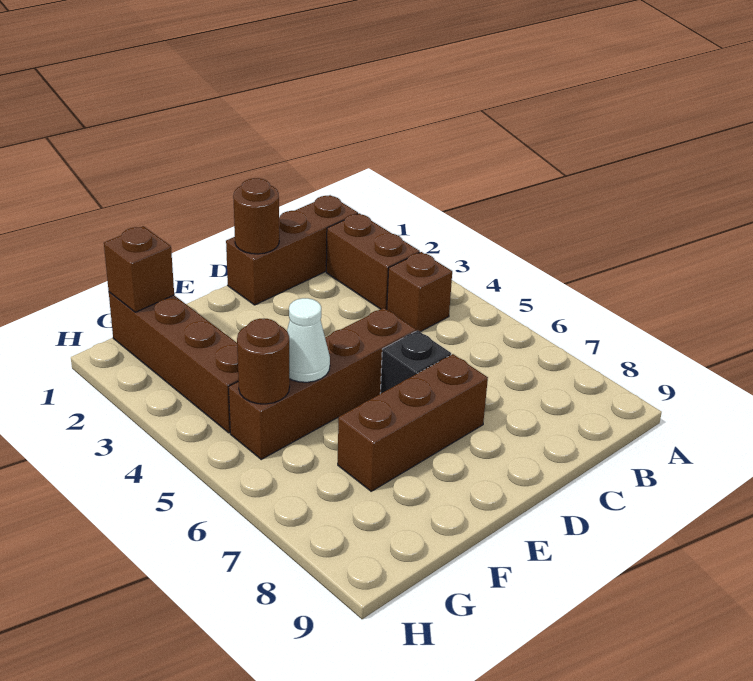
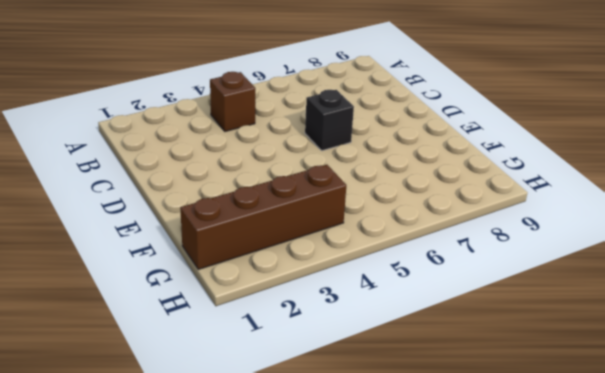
none -> brown brick B1:D1 level 1
none -> brown brick B2:B3 level 1

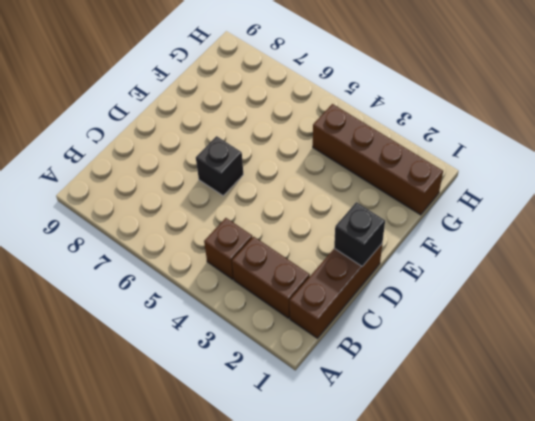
black brick D1 level 2 -> brown round brick D1 level 2
none -> brown brick D5:G5 level 1
none -> brown brick D7:F7 level 1

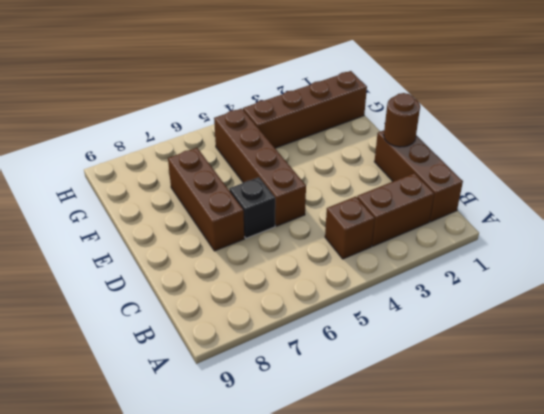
none -> white cone F5 level 2
none -> brown brick G1 level 2

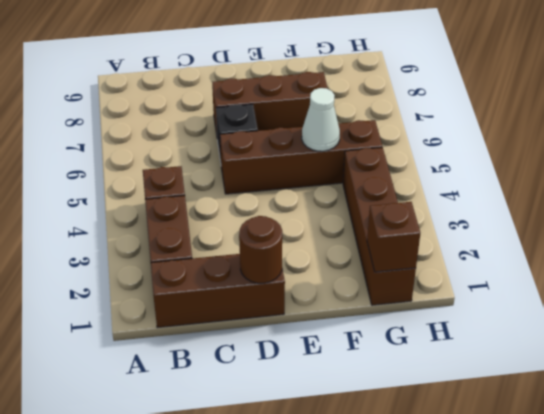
none -> brown round brick G5 level 2

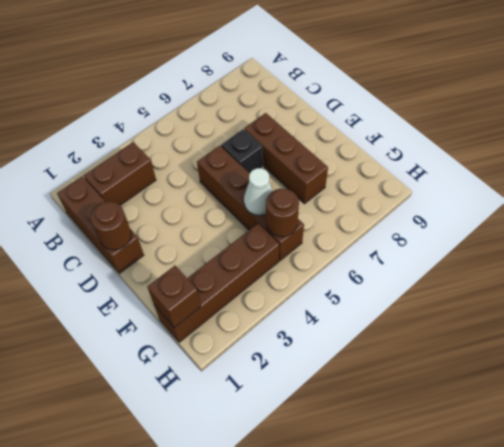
none -> brown brick B4 level 1

